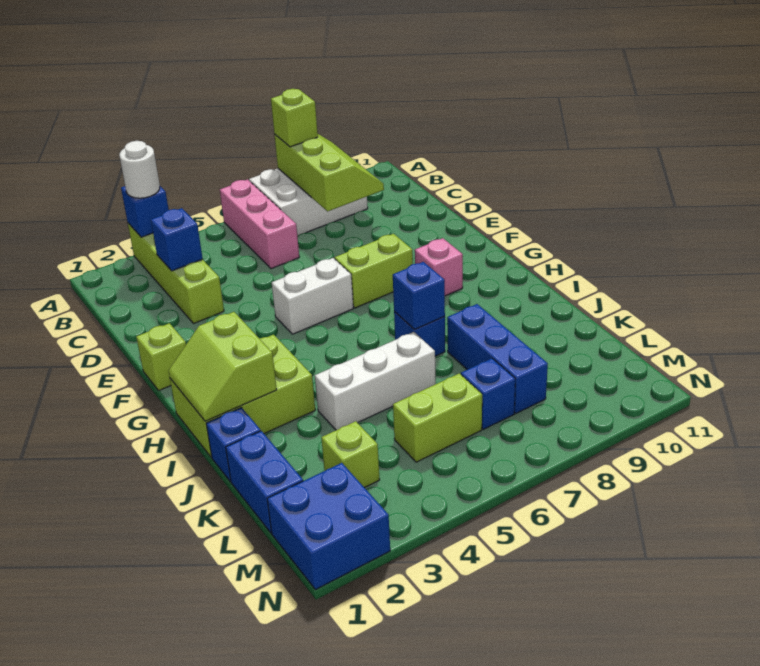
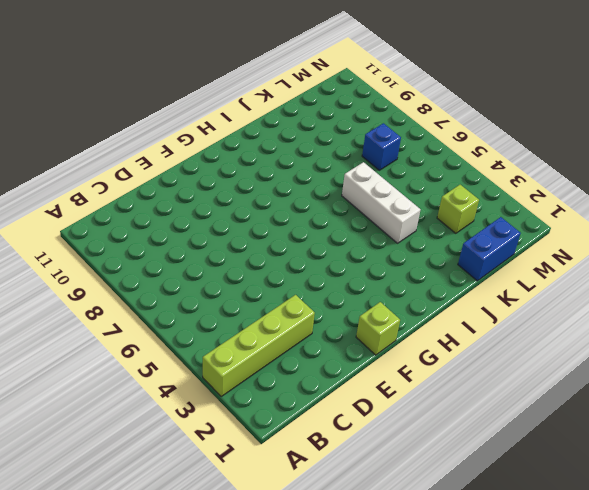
none -> pink brick A6:C6 level 1
none -> white brick A7:B9 level 1
none -> white brick F5:F6 level 1

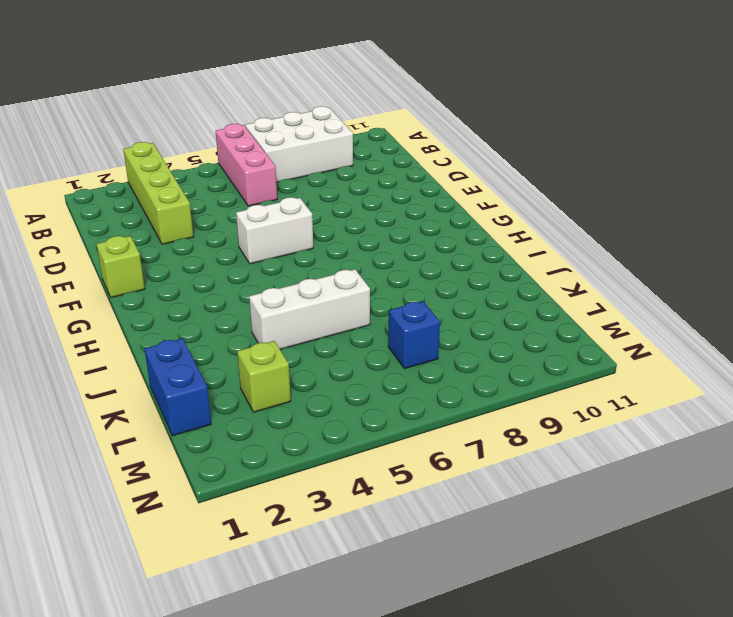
none -> lime brick F7:F8 level 1
none -> pink brick G9 level 1
none -> lime brick H1:I3 level 1

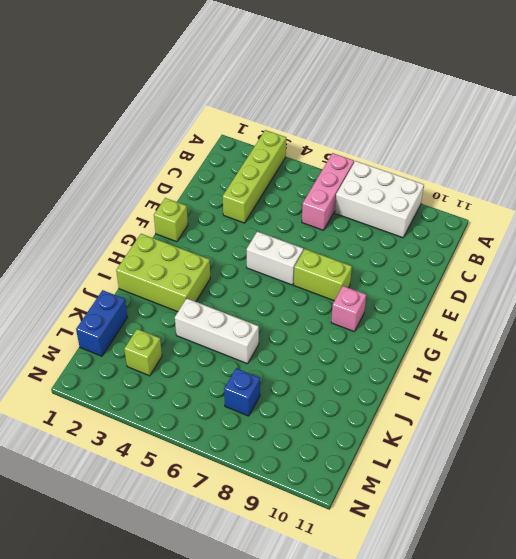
none -> blue brick I7 level 1
none -> blue brick J1 level 1
none -> blue brick J8:L8 level 1

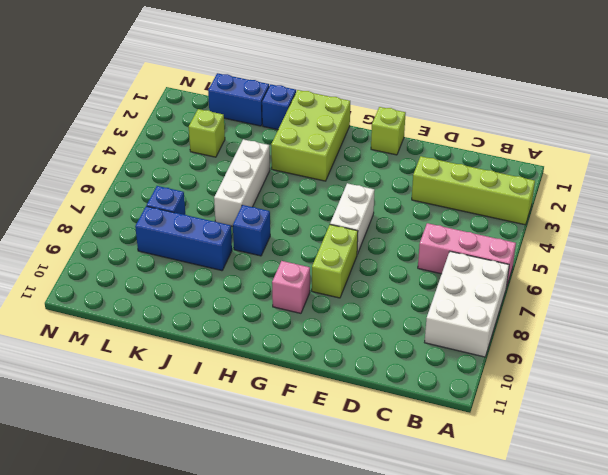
none -> lime brick L5:L6 level 1
none -> blue brick M1:N2 level 1
none -> blue brick A3 level 2

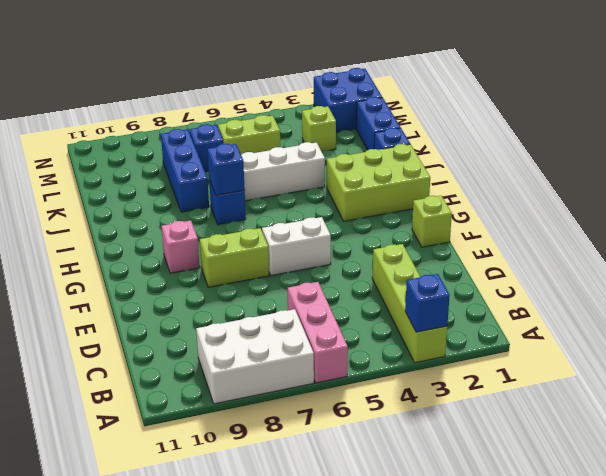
none -> lime slope A8:C9 level 2 top 8
none -> blue brick C3 level 2
none -> lime slope H1:I2 level 2 top 2

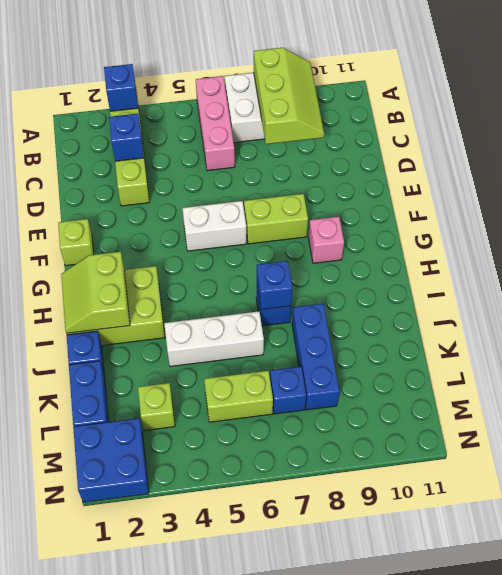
none -> white round brick A3 level 3
none -> lime brick A8 level 3

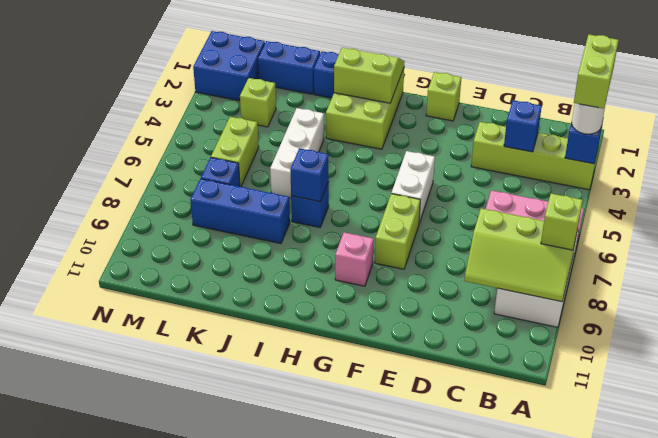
lime brick A2:A3 level 4 -> none

